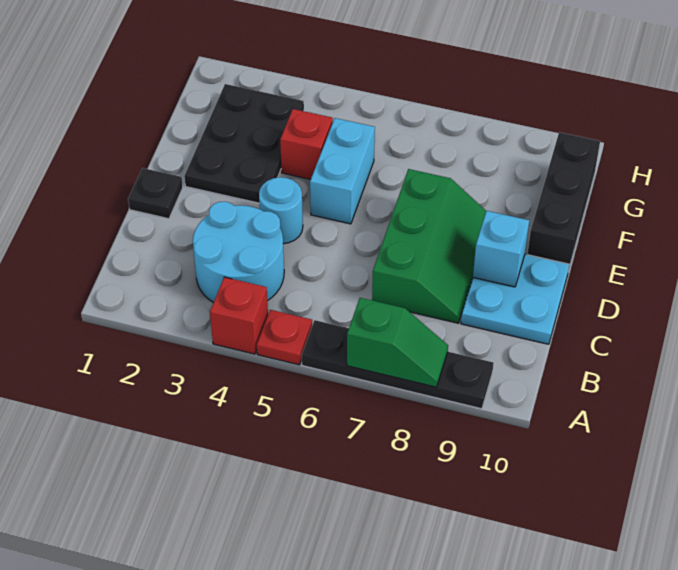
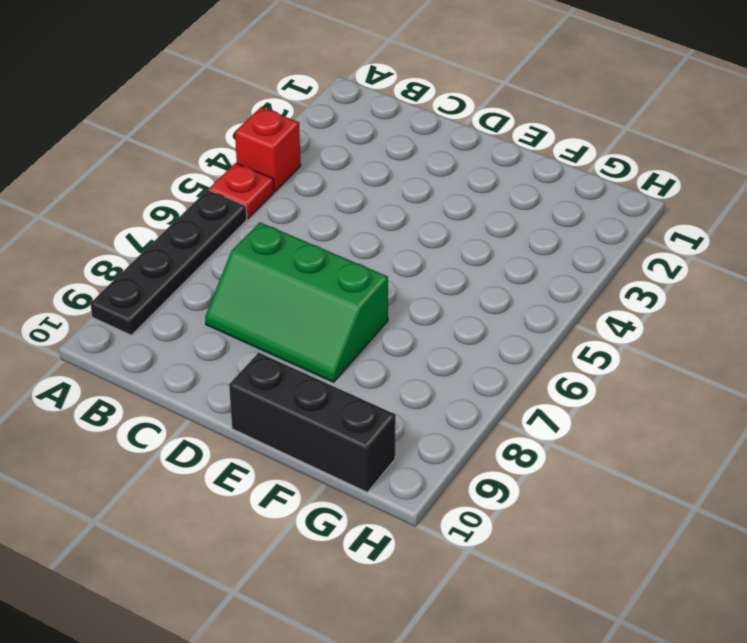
none -> cyan round brick B3:C4 level 1
none -> cyan plate C9:D10 level 1
none -> black plate D1 level 1

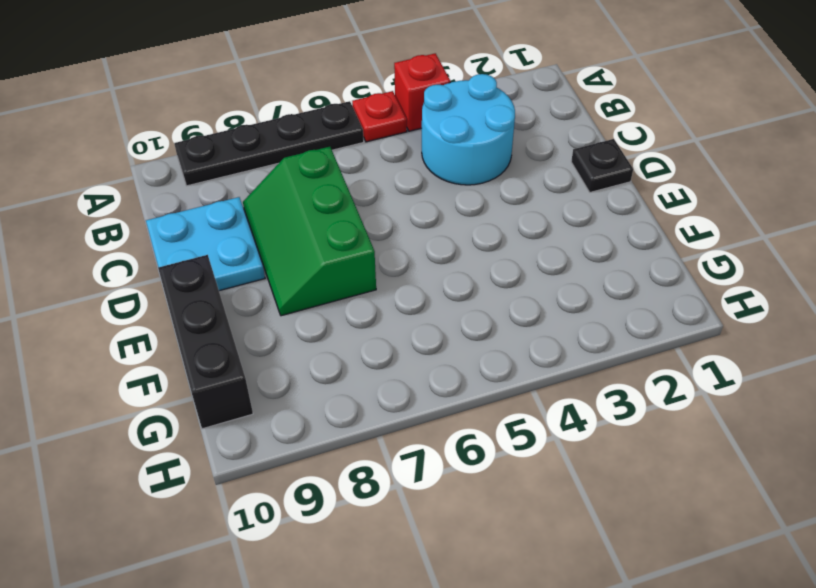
none -> cyan round brick D4 level 1
none -> black plate E2:G3 level 1
none -> cyan brick E5:F5 level 1

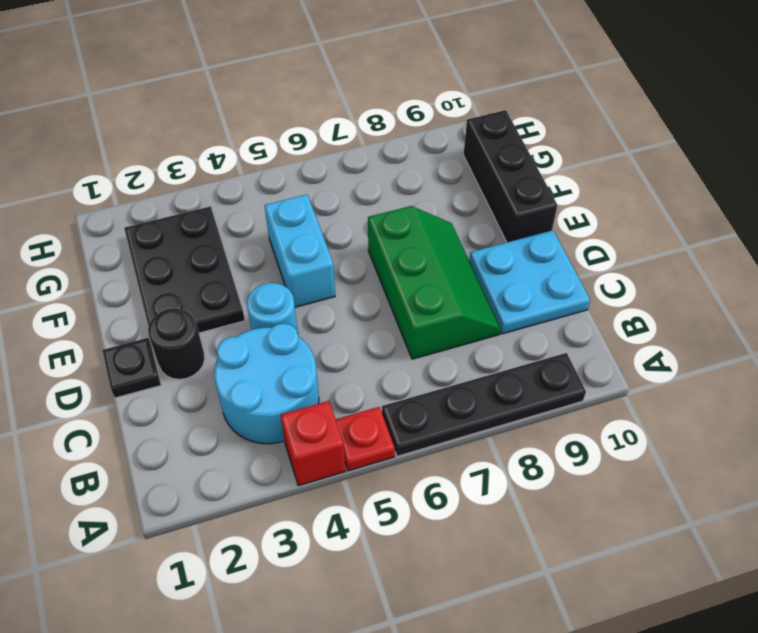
black round brick D2 level 1 -> none
none -> red brick F4 level 1
none -> green slope A7:A8 level 2 top 7
none -> cyan brick D9 level 2

